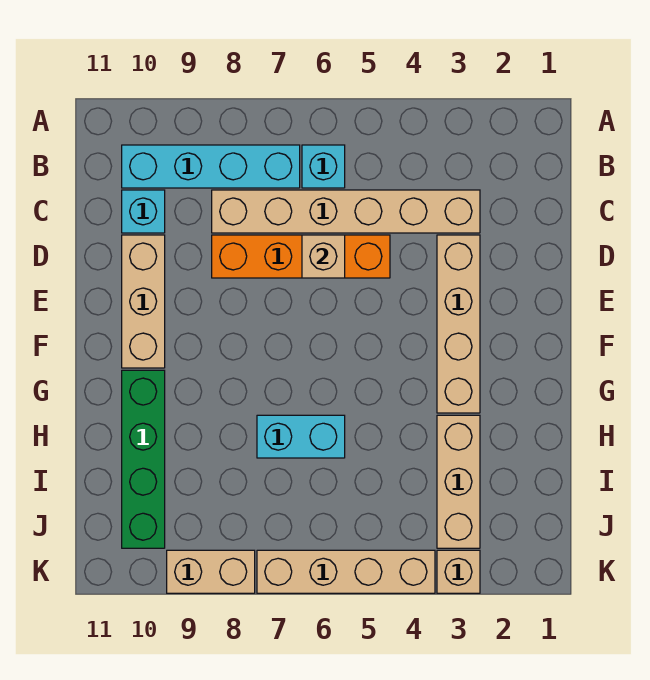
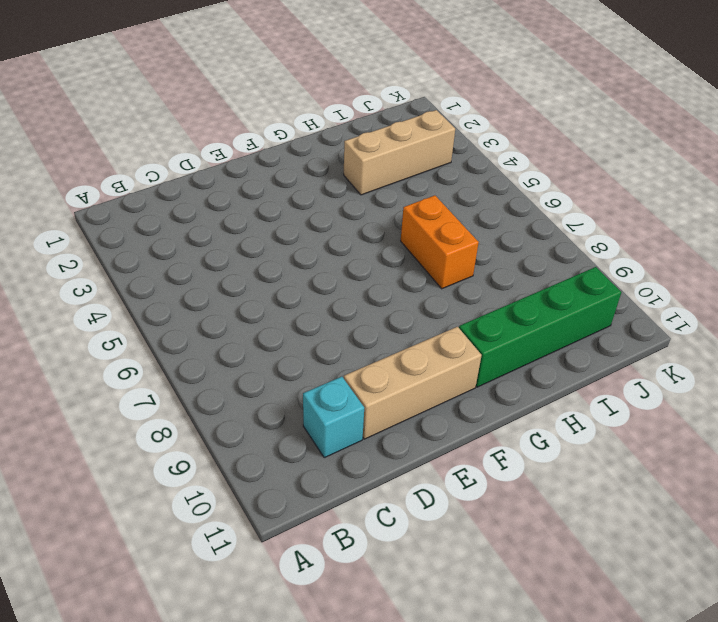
orange brick H6:H7 level 1 -> cyan brick H6:H7 level 1
none -> cyan brick B6 level 1
none -> cyan brick B7:B10 level 1
none -> tan brick C3:C8 level 1

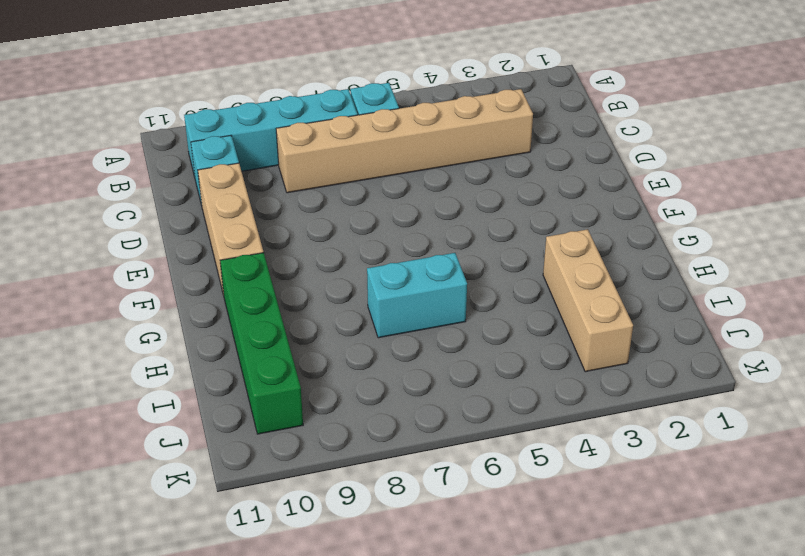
none -> tan brick D3:G3 level 1
none -> orange brick D5:D8 level 1
none -> tan brick K3 level 1

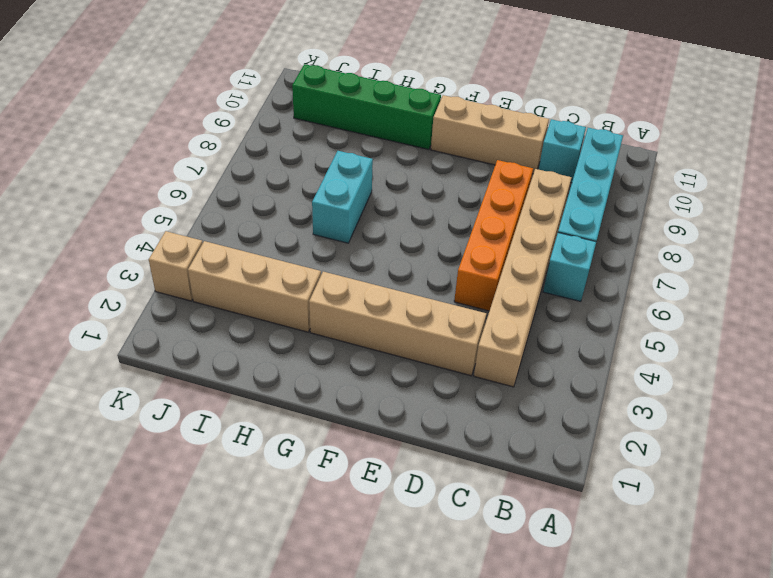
none -> tan brick K4:K7 level 1
none -> tan brick K8:K9 level 1
none -> tan brick D6 level 2

